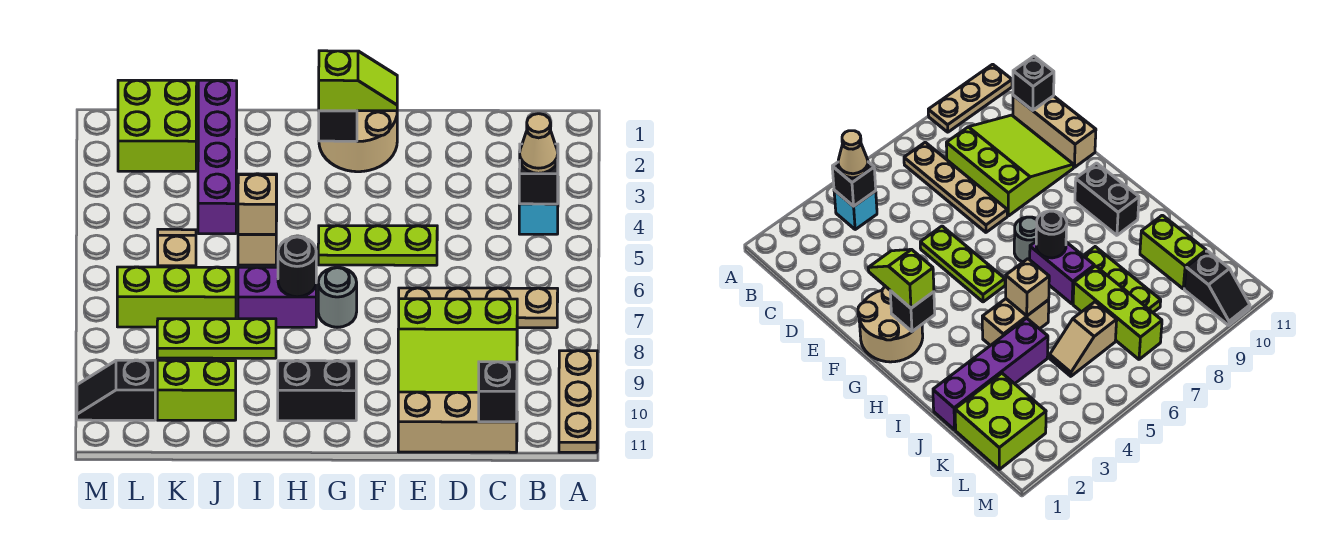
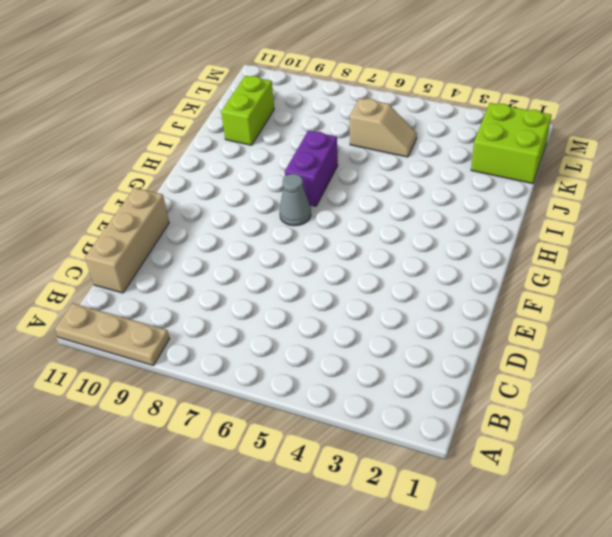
grey cone G7 level 1 -> grey round brick G7 level 1
none -> cyan brick B4 level 1
none -> tan plate B7:E7 level 1
none -> lime slope C8:E10 level 1 top 8

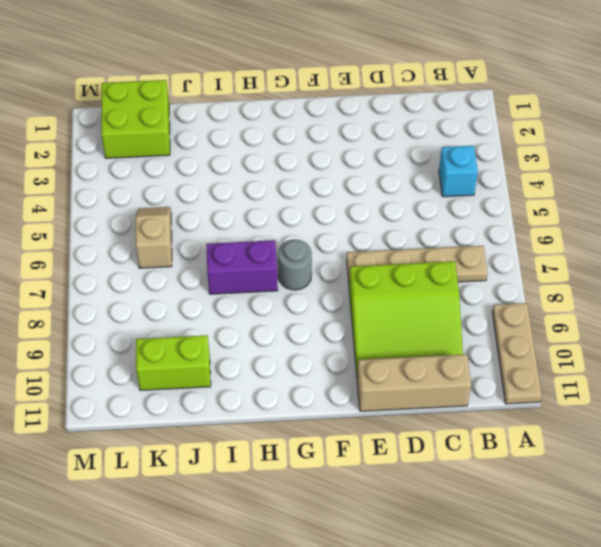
none -> lime plate E5:G5 level 1
none -> tan round brick F1:G2 level 1
none -> black brick G10:H10 level 1

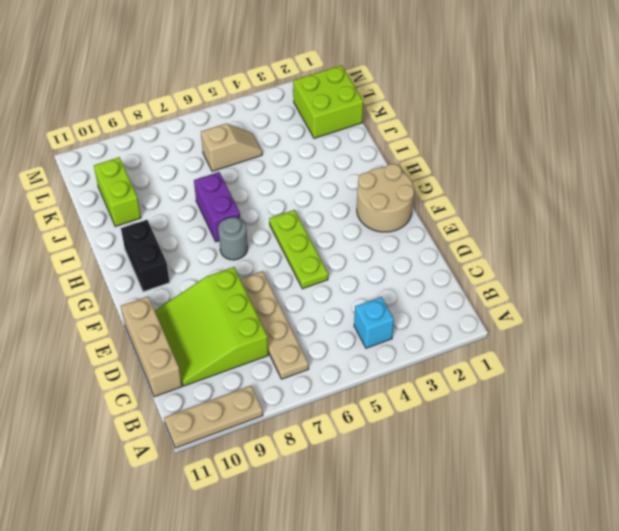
none -> tan brick I4:I5 level 1
none -> lime plate I8:K8 level 1
none -> purple brick J1:J4 level 1

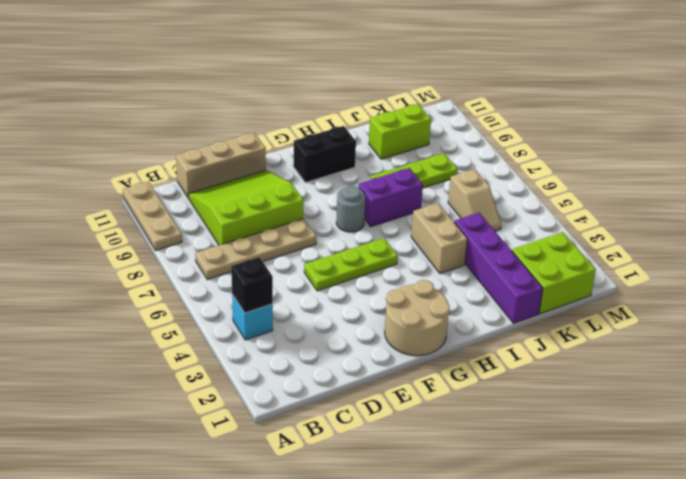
none -> lime brick J7:L7 level 1
none -> black slope L10:M10 level 1 top L
none -> black brick C11 level 2

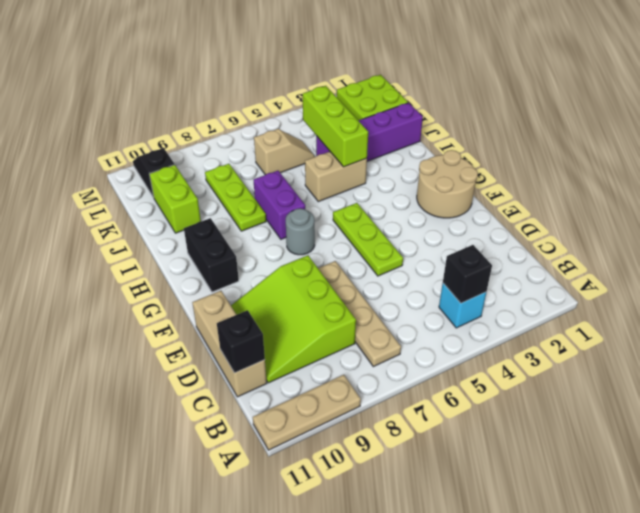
lime brick I4:K4 level 2 -> lime brick J7:L7 level 1
none -> black brick G2 level 2
none -> black round brick H7 level 2
none -> tan brick I5 level 2

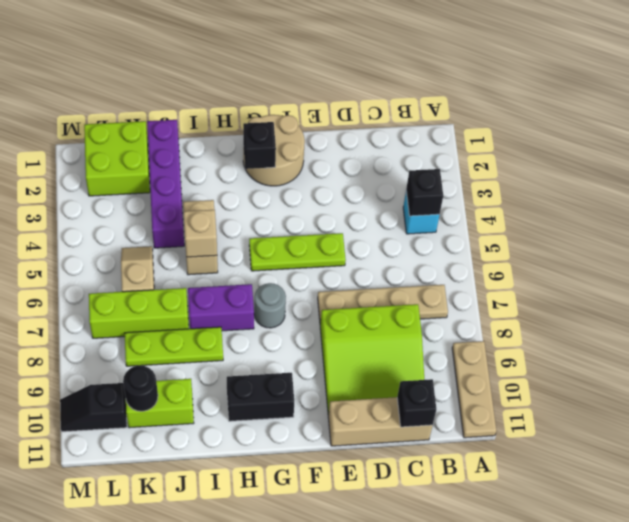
black round brick K10 level 2 -> black round brick H7 level 2
none -> tan cone B4 level 3
none -> lime slope F2:G2 level 3 top G

